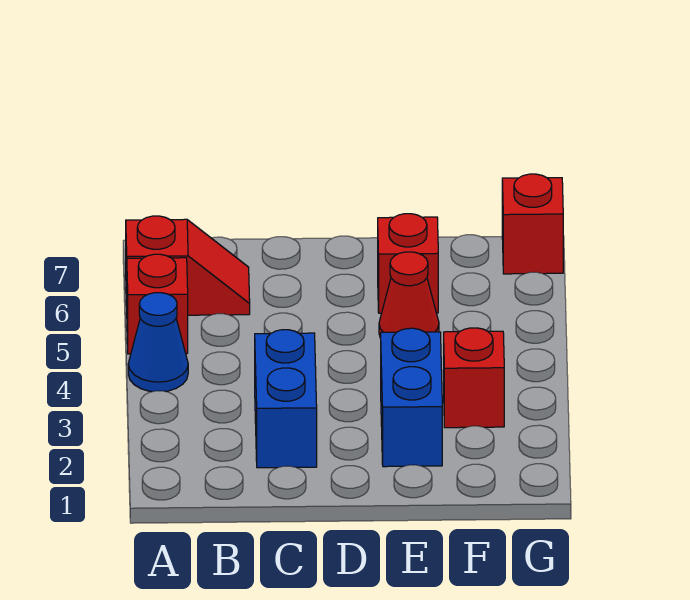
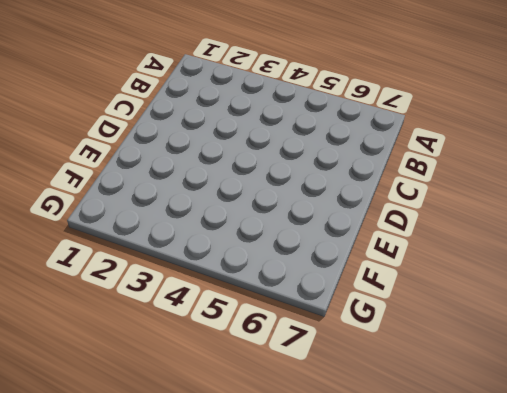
none -> blue cone A4 level 1
none -> red brick A5 level 1

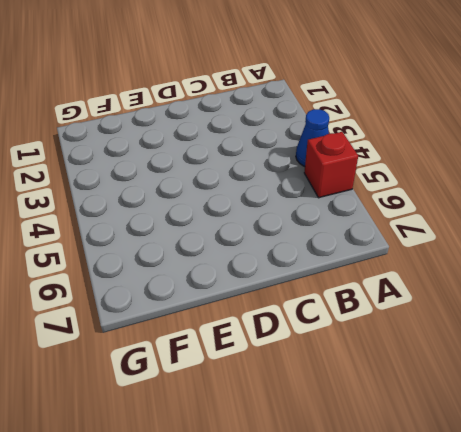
none -> red slope A6:B6 level 1 top A
none -> blue brick C2:C3 level 1

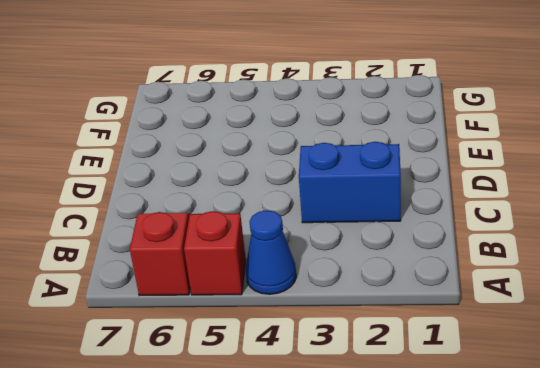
none -> blue brick E2:E3 level 1
none -> red cone E5 level 1

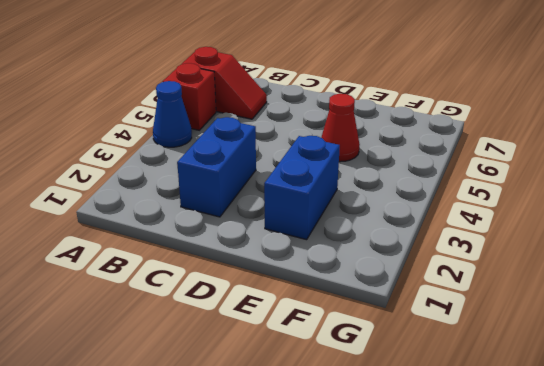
none -> red brick E6 level 1
none -> red brick F3 level 1

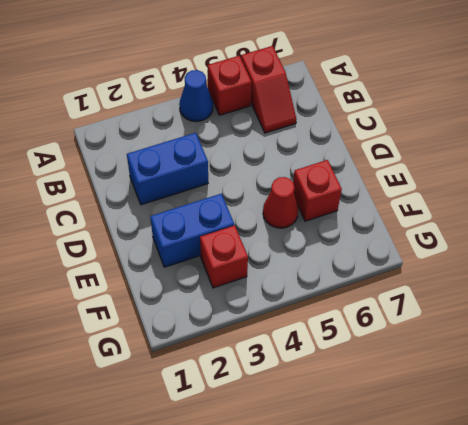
none -> red brick G7 level 1

